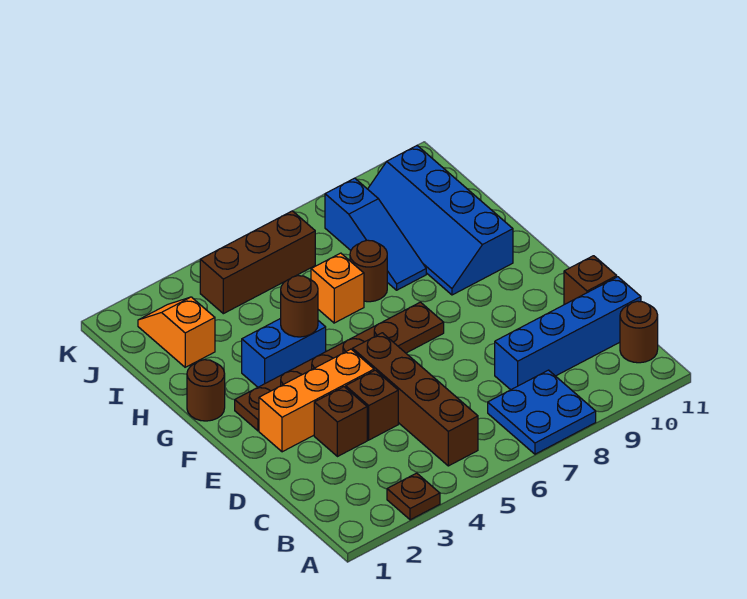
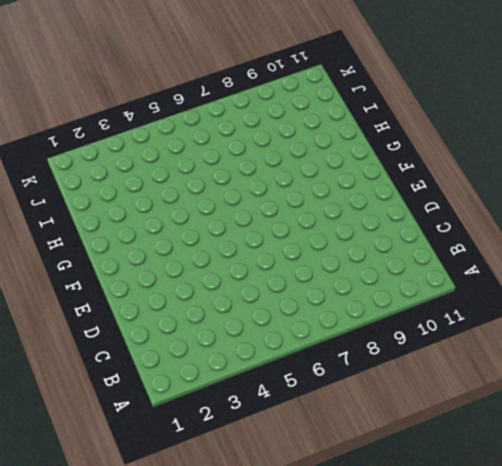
none -> brown plate A3 level 1
none -> blue plate A7:B8 level 1
none -> brown brick B5:E5 level 1

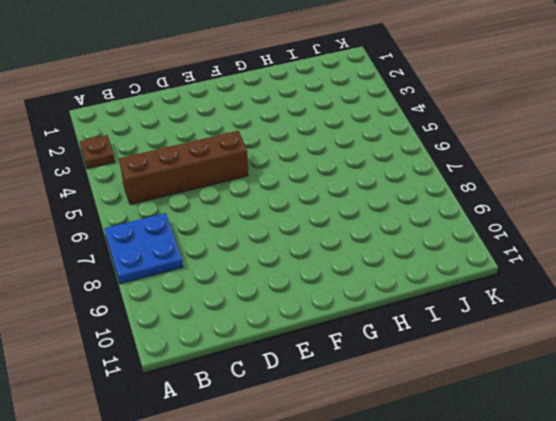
none -> brown round brick B11 level 1
none -> blue brick C8:C11 level 1
none -> brown brick D3 level 1

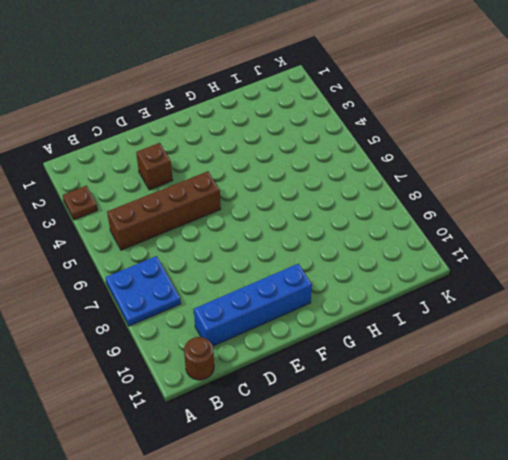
blue brick C10:F10 level 1 -> blue brick C8:C11 level 1
none -> brown brick D4 level 1
none -> brown brick D11 level 1
none -> orange brick E2:E4 level 1

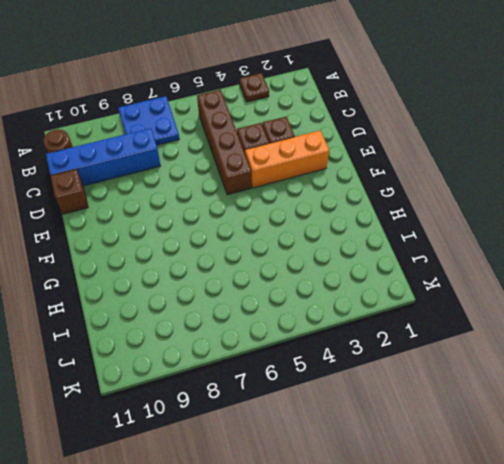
none -> brown plate F2:F7 level 1
none -> brown round brick G1 level 1
none -> blue brick G3:G4 level 1

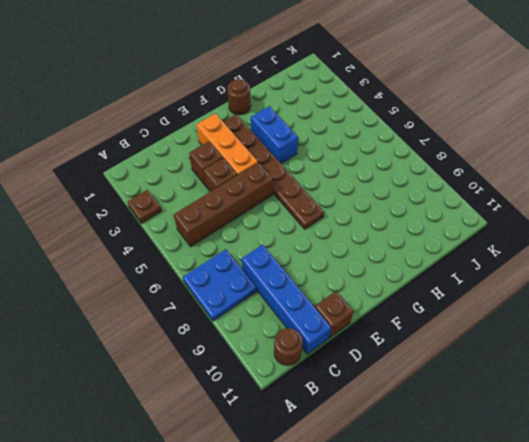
none -> blue slope G9:J10 level 1 top 10
none -> orange brick H6 level 1
none -> brown round brick H7 level 1

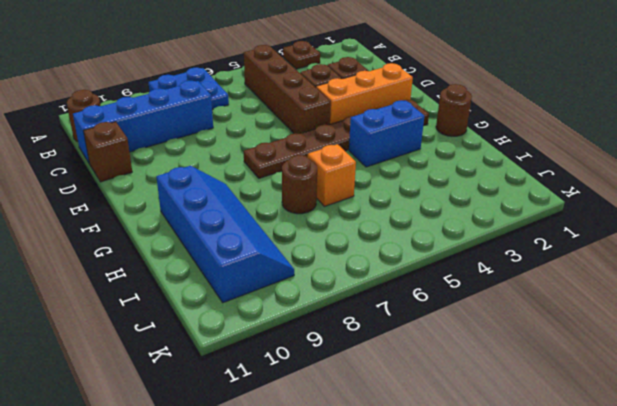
none -> blue slope H8:J8 level 1 top J
none -> orange slope I2:J2 level 1 top I
none -> brown brick J4:J6 level 1

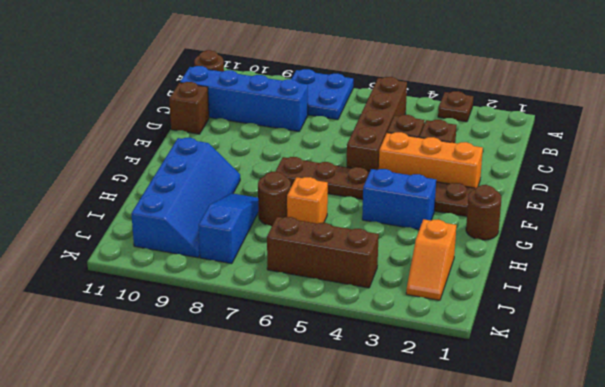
none -> brown round brick G4 level 2

